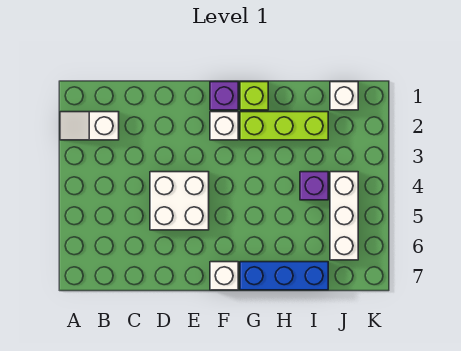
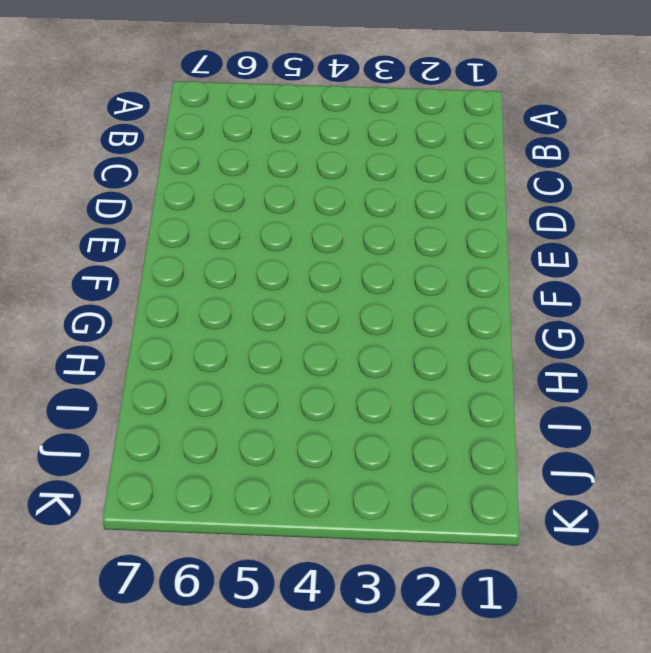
none -> white slope A2:B2 level 1 top B
none -> white brick D4:E5 level 1

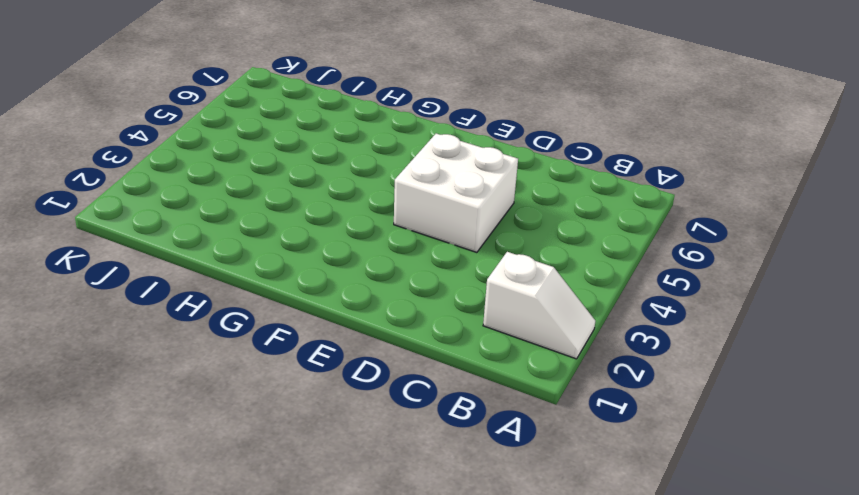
none -> purple brick F1 level 1
none -> white brick F2 level 1

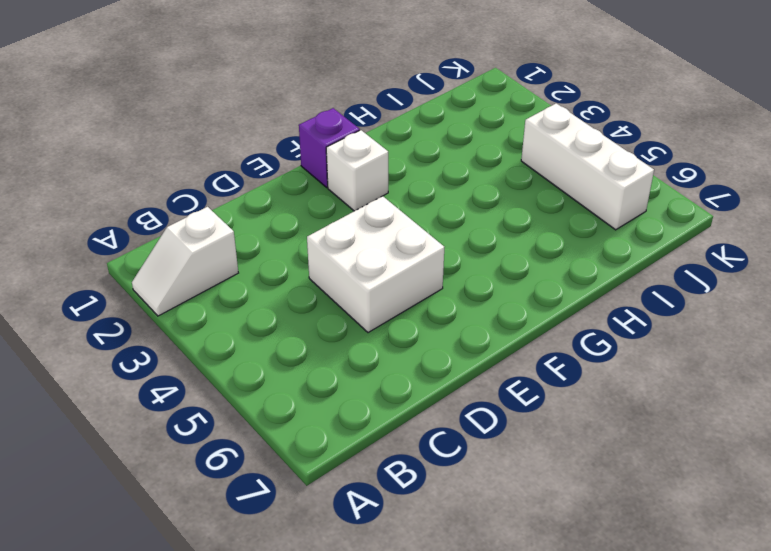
none -> white brick F7 level 1
none -> lime brick G1 level 1

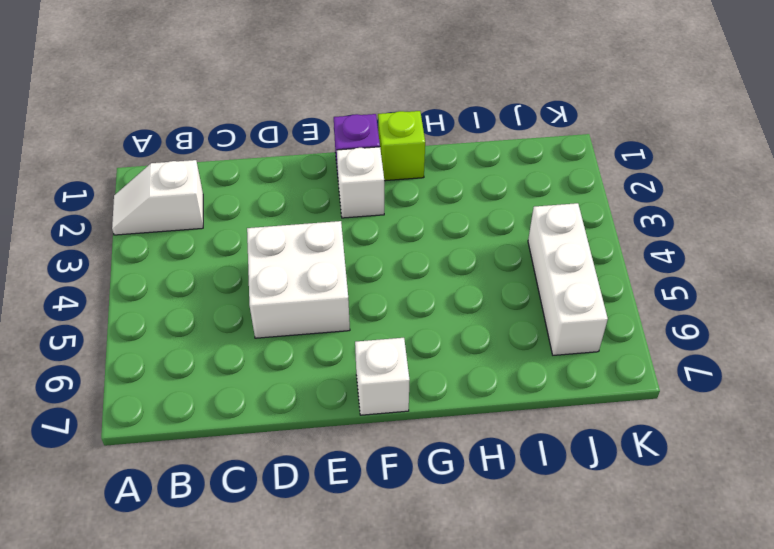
none -> lime brick G2:I2 level 1
none -> blue brick G7:I7 level 1

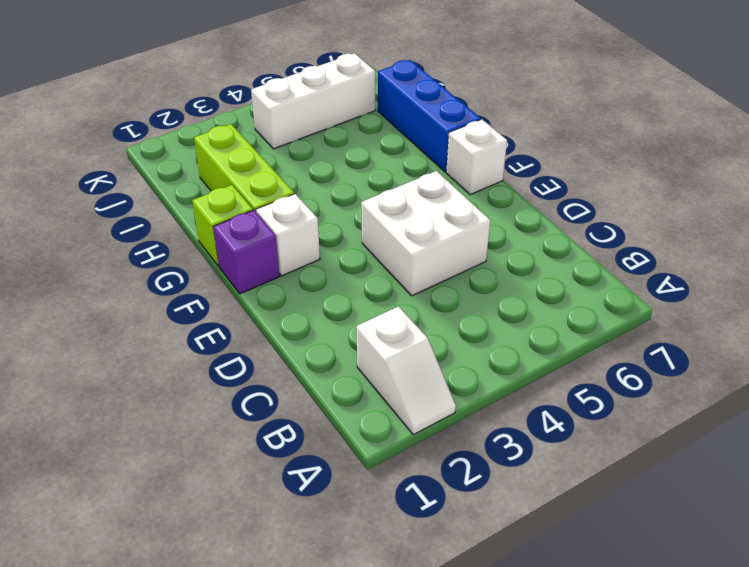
none -> purple brick I4 level 1
none -> white brick J1 level 1

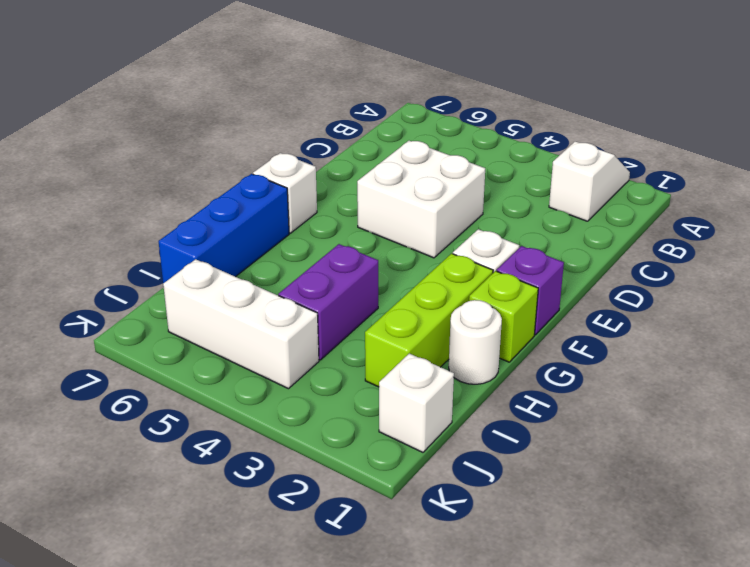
white round brick H1 level 1 -> none
purple brick H4:I4 level 1 -> purple brick I4 level 1

